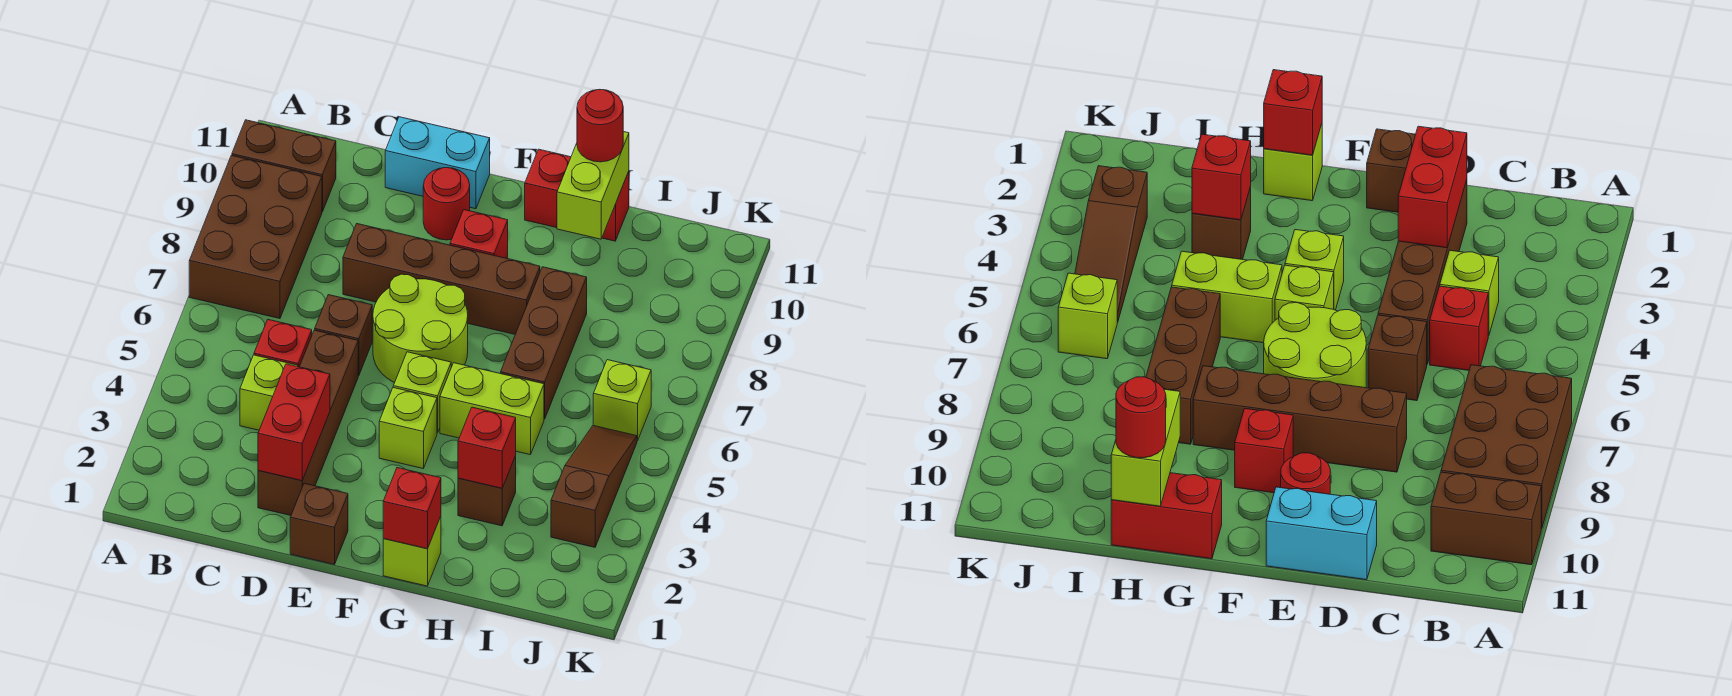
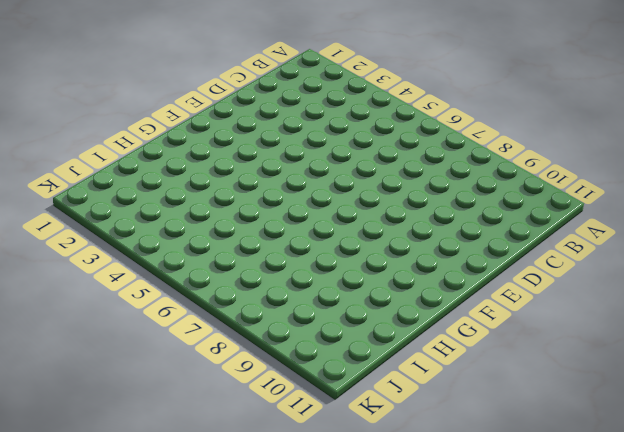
none -> brown brick A7:B9 level 1
none -> brown brick A10:B10 level 1
none -> lime brick C4 level 1

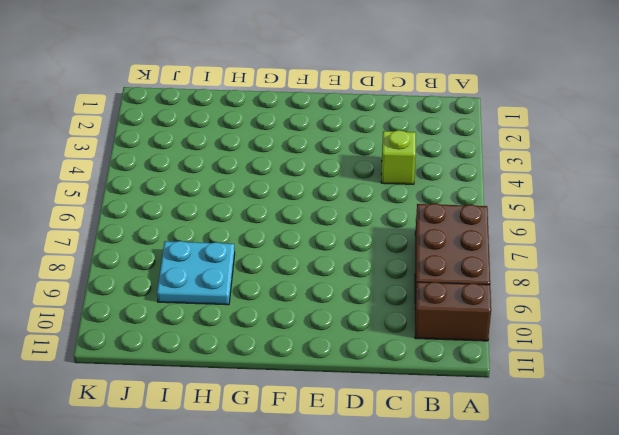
cyan plate H8:I9 level 1 -> brown brick H6:H8 level 1
none -> red brick C5 level 1
none -> brown brick D2:D5 level 1
none -> brown brick D6 level 1

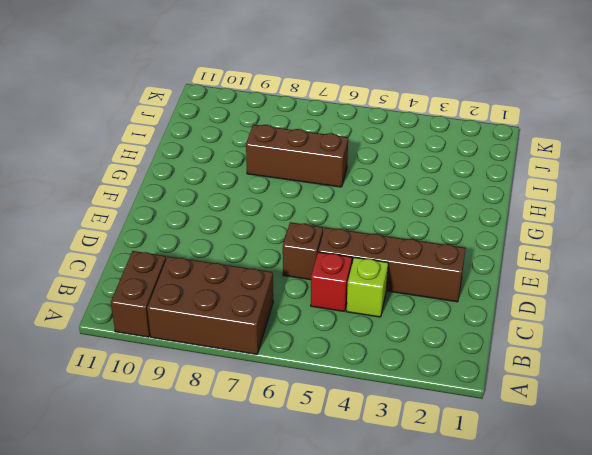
none -> brown brick D8:G8 level 1
none -> cyan brick D11:E11 level 1
none -> brown brick E1 level 1

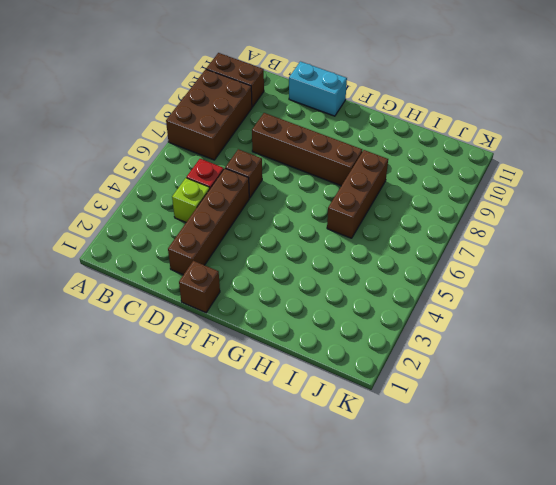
none -> lime round brick E6:F7 level 1
none -> red round brick E10 level 1
none -> lime brick F4 level 1

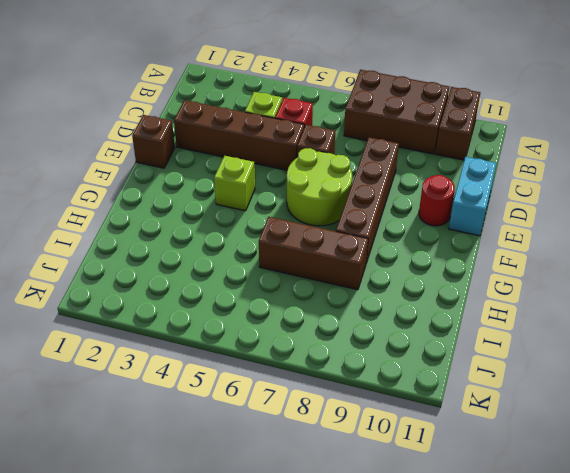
none -> lime brick F5 level 1
none -> red brick F9 level 1
none -> lime brick G1 level 1

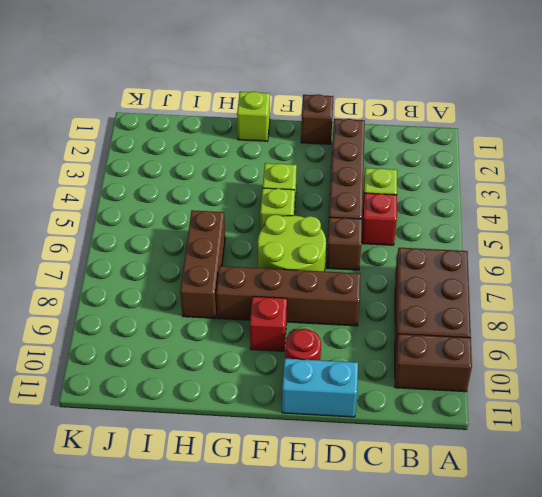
none -> lime brick G5:H5 level 1
none -> red brick G11:H11 level 1
none -> brown brick H3 level 1

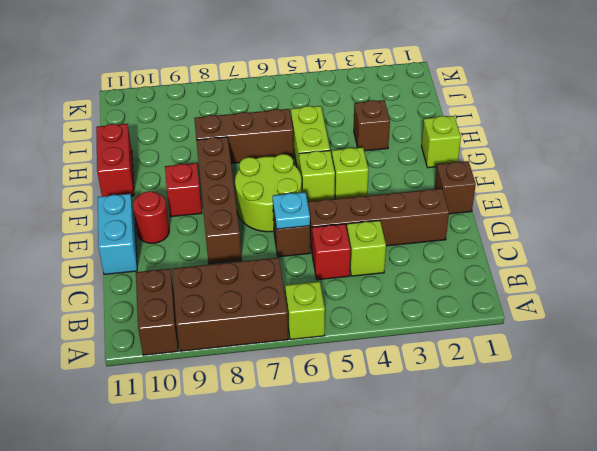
lime brick A6 level 1 -> lime brick J6 level 1
cyan plate D6 level 2 -> none
none -> brown slope J3:J5 level 1 top 3
none -> red brick D2:D3 level 2
none -> red brick G1 level 2

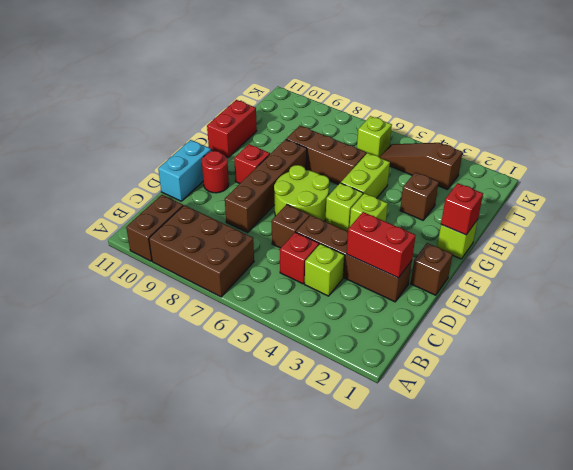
none -> red brick H3 level 2
none -> lime brick H10:H11 level 2
none -> red round brick H11 level 3

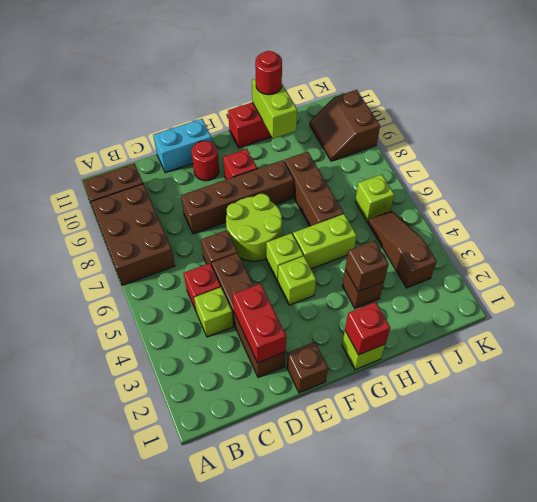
brown brick H3 level 2 -> red brick H3 level 2
brown slope J9:K10 level 1 top K -> none

